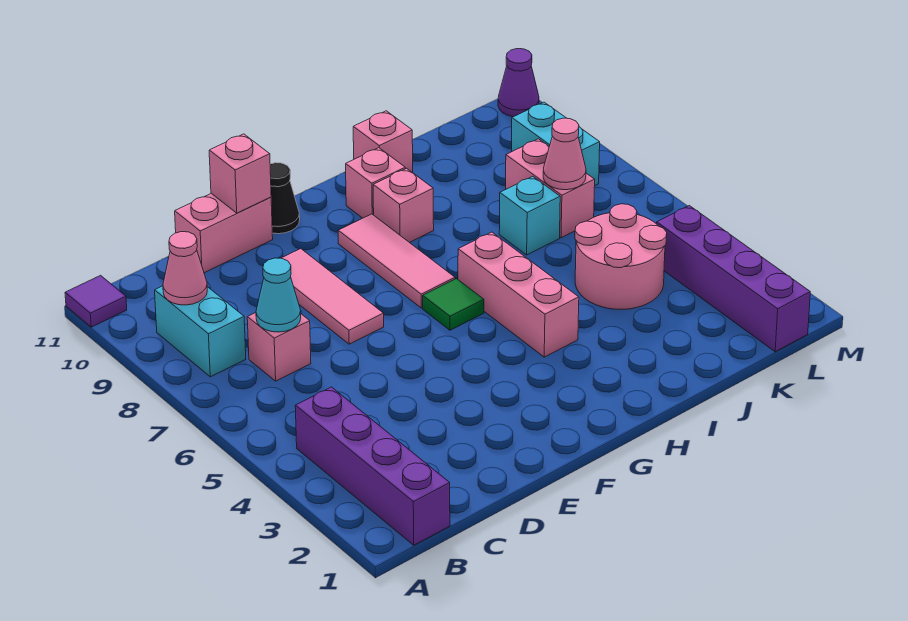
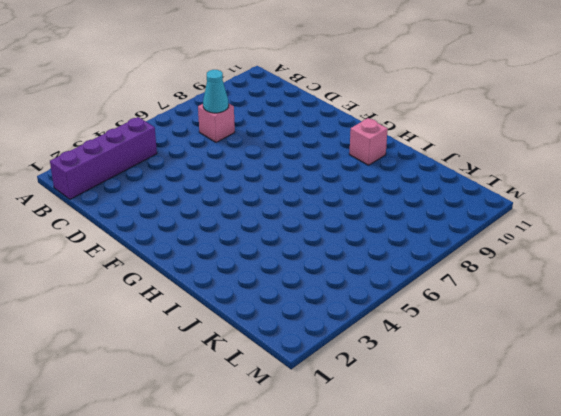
none -> purple tile A11 level 1
none -> cyan brick B8:B9 level 1
none -> pink brick D11:E11 level 1

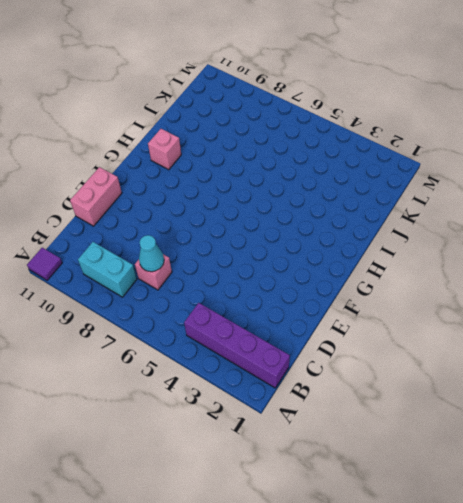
none -> pink tile E7:E9 level 1
none -> black cone F11 level 1
none -> green tile G6 level 1

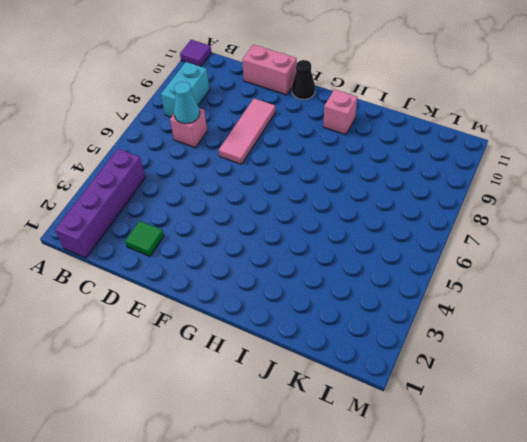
green tile D2 level 1 -> green tile G6 level 1
none -> pink tile G7:G9 level 1
none -> pink brick H4:H6 level 1
none -> pink brick H9 level 1

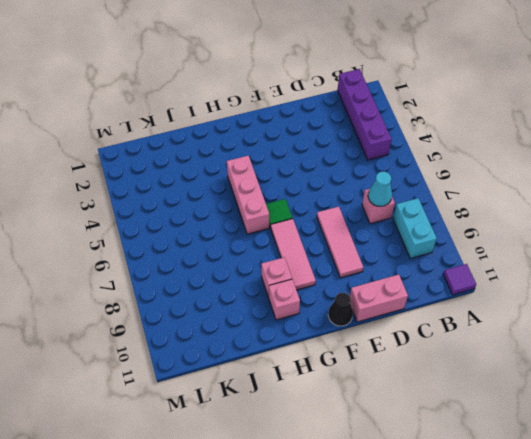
none -> pink brick I11 level 1
none -> pink round brick J4:K5 level 1
none -> cyan brick J7 level 1

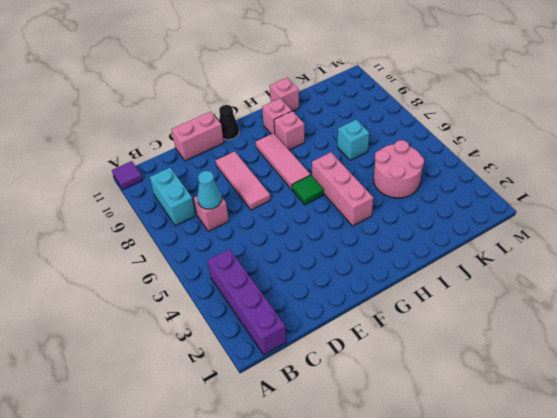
none -> pink brick K7:K8 level 1
none -> purple brick L1:L4 level 1
none -> cyan brick L8:L9 level 1

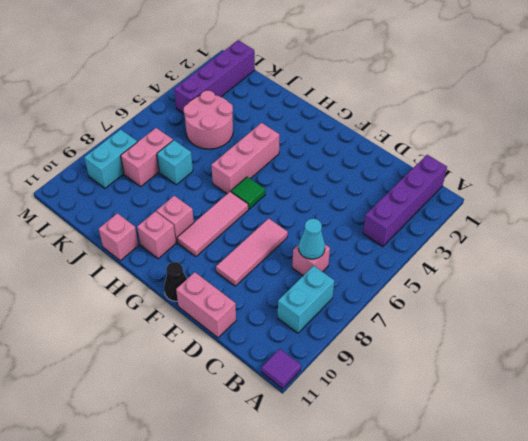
none -> purple cone M11 level 1
none -> pink cone B9 level 2
none -> pink brick E11 level 2

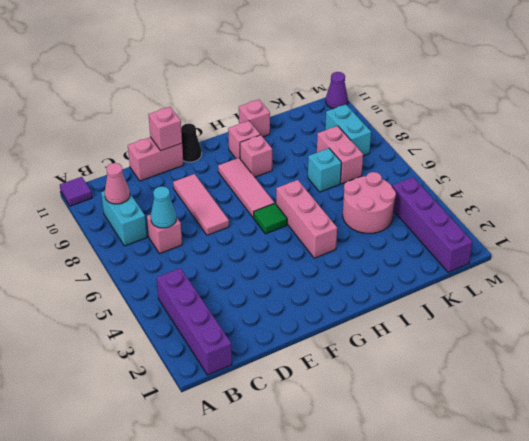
none -> pink cone K7 level 2

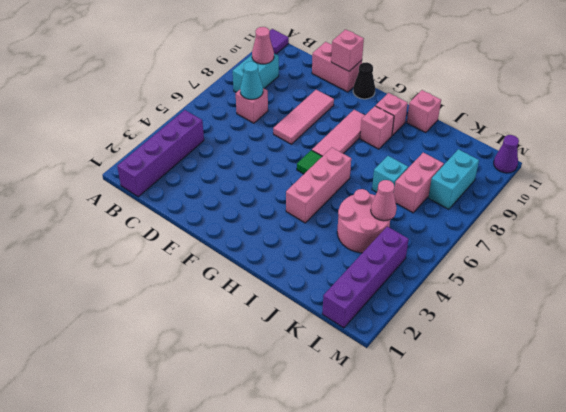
pink cone K5 level 2 -> pink cone K7 level 2

